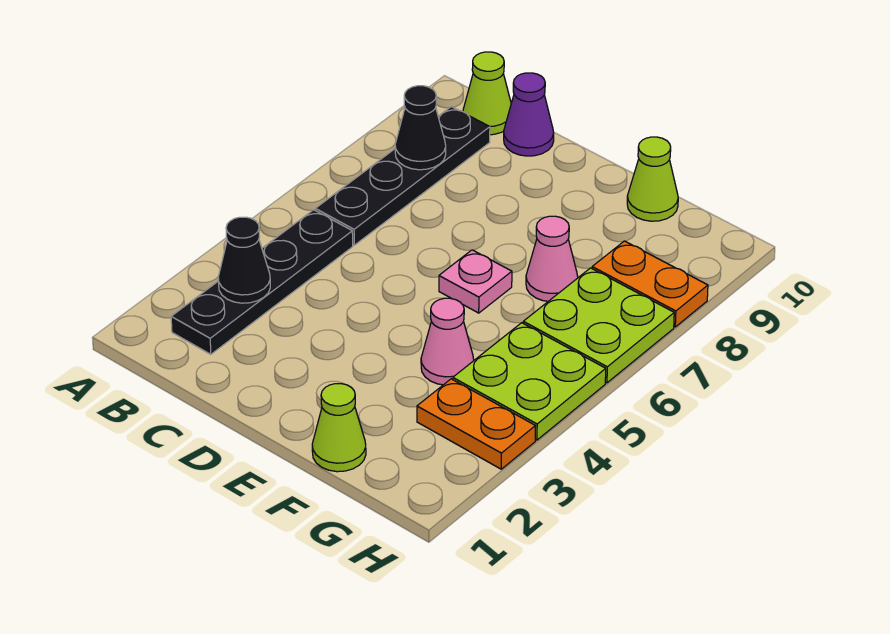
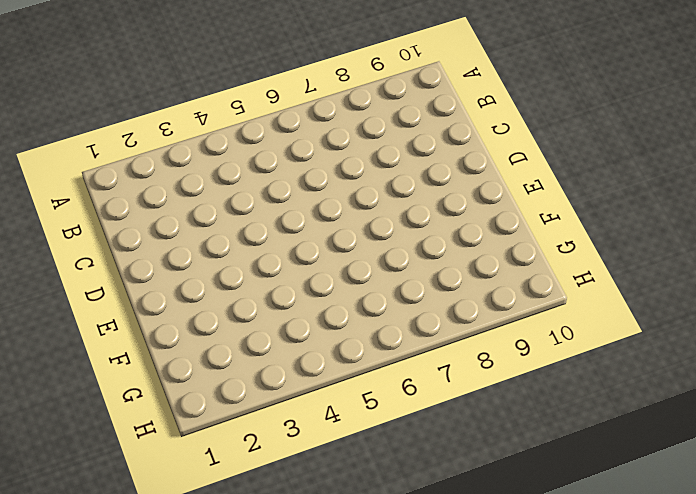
none -> black plate B2:B5 level 1
none -> black plate B6:B9 level 1
none -> lime cone B10 level 1

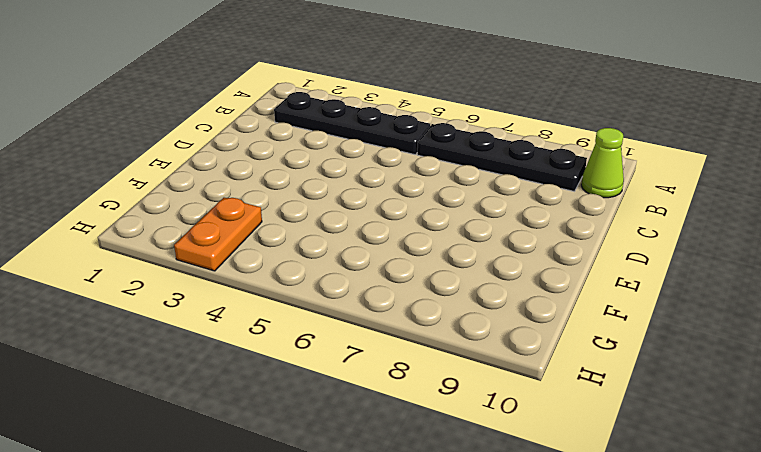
none -> purple cone C10 level 1
none -> pink plate E6 level 1
none -> lime cone F1 level 1

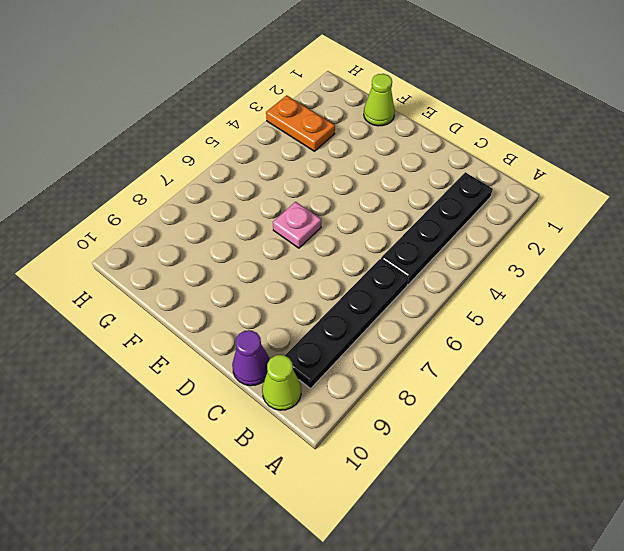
none -> pink cone F4 level 1
none -> pink cone F7 level 1
none -> lime cone F10 level 1

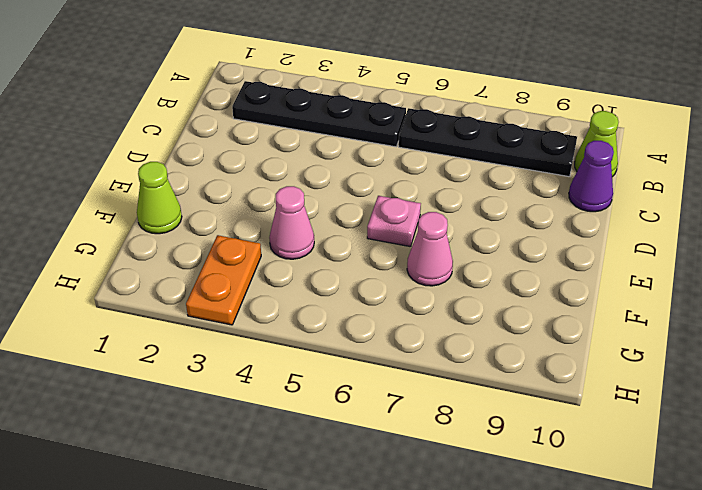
none -> lime cone F10 level 1
none -> lime plate G4:H5 level 1
none -> lime plate G6:H7 level 1

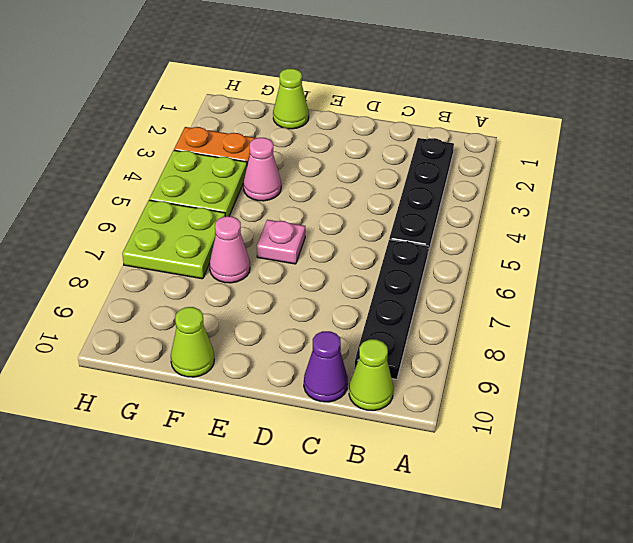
none -> orange plate G8:H8 level 1
none -> black cone B3 level 2
none -> black cone B8 level 2

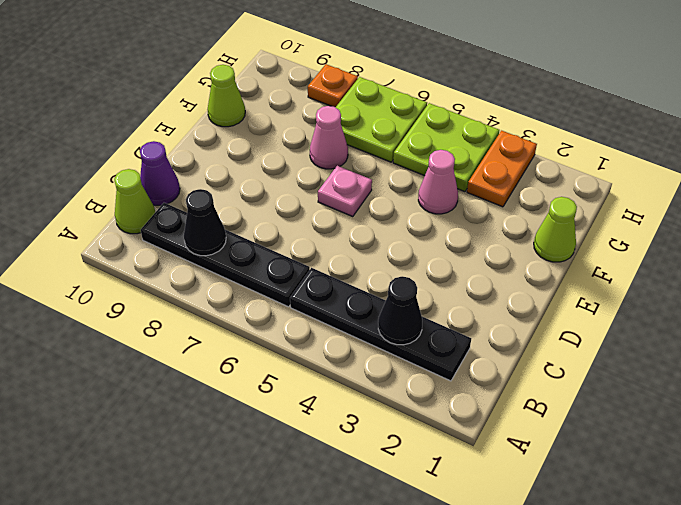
orange plate H8 level 1 -> orange plate G8:H8 level 1

